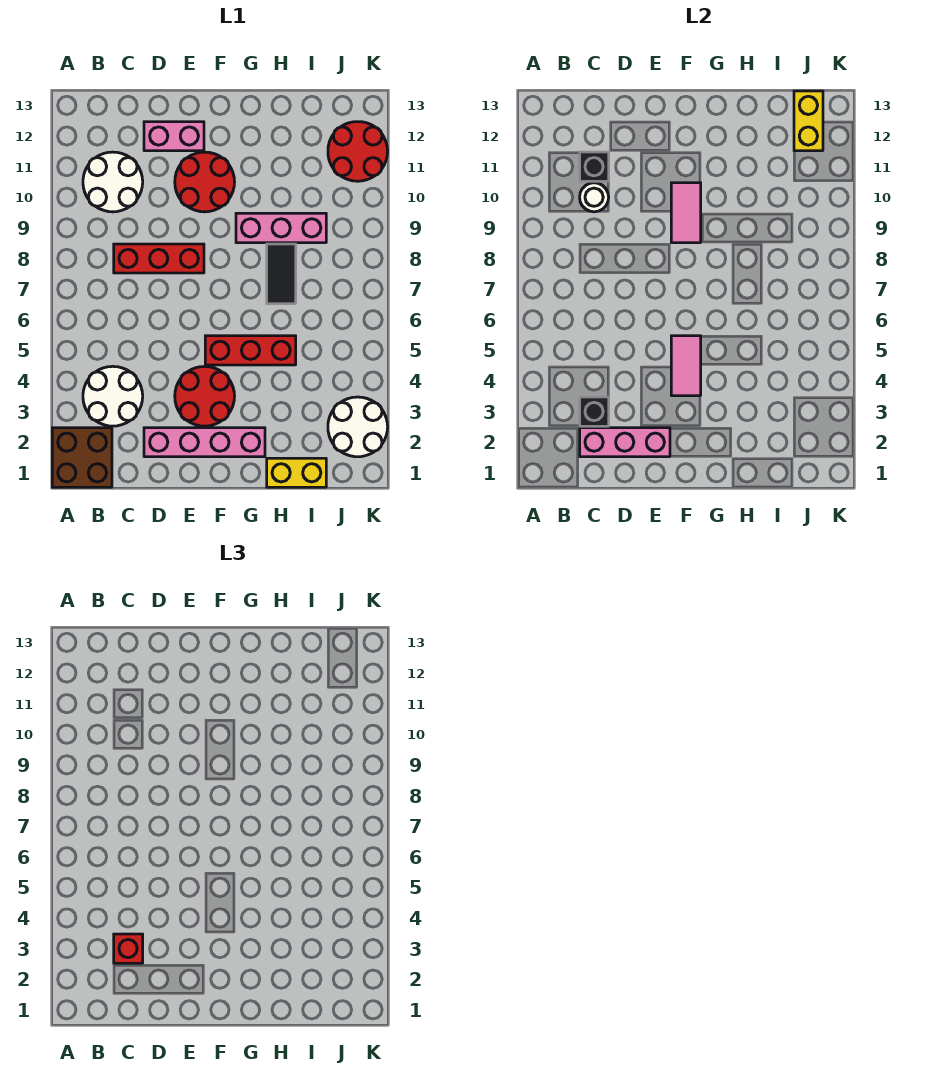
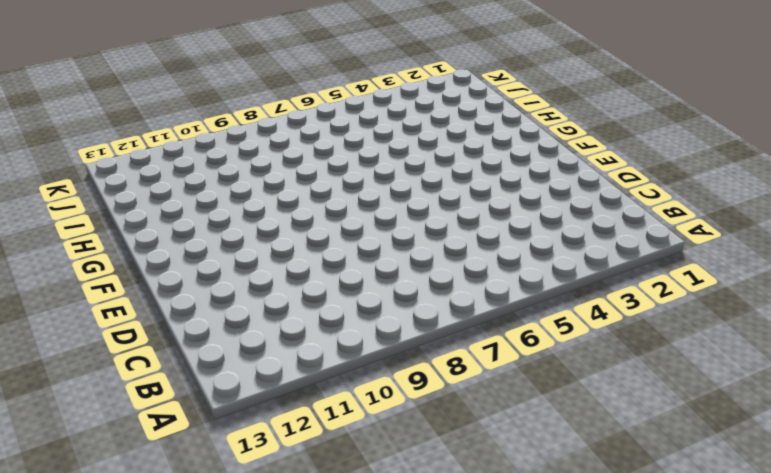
none -> brown brick A1:B2 level 1
none -> white round brick B3:C4 level 1
none -> white round brick B10:C11 level 1

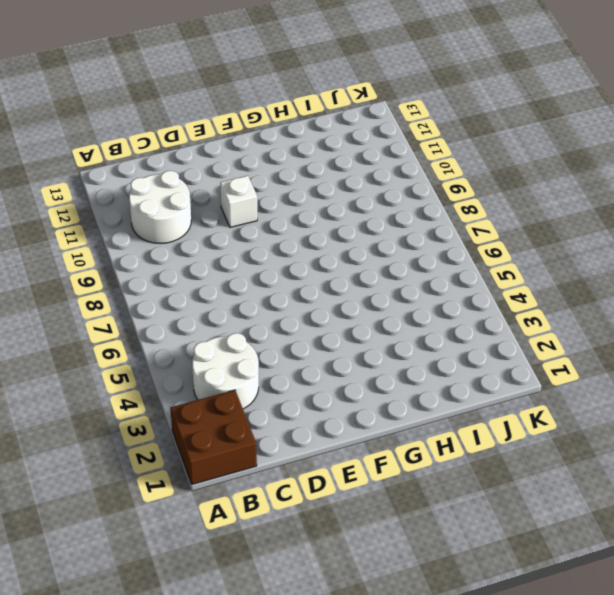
white brick E10 level 1 -> red round brick E10:F11 level 1
none -> red brick C8:E8 level 1
none -> pink brick D2:G2 level 1
none -> pink brick D12:E12 level 1

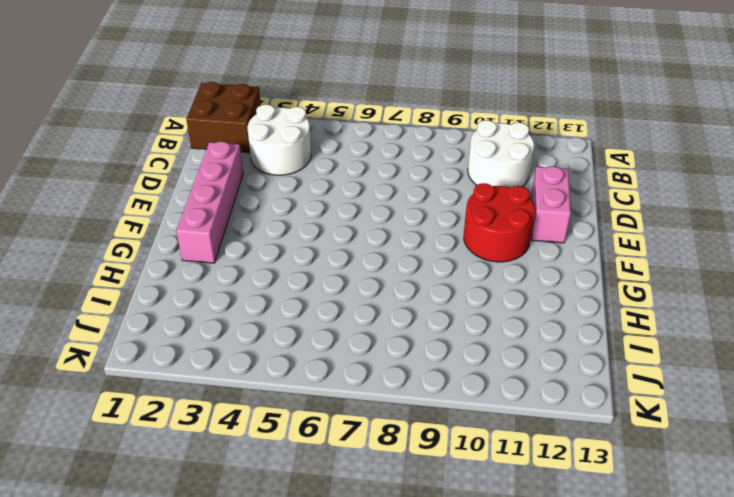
none -> red brick C8:E8 level 1
none -> red round brick E3:F4 level 1
none -> red brick F5:H5 level 1

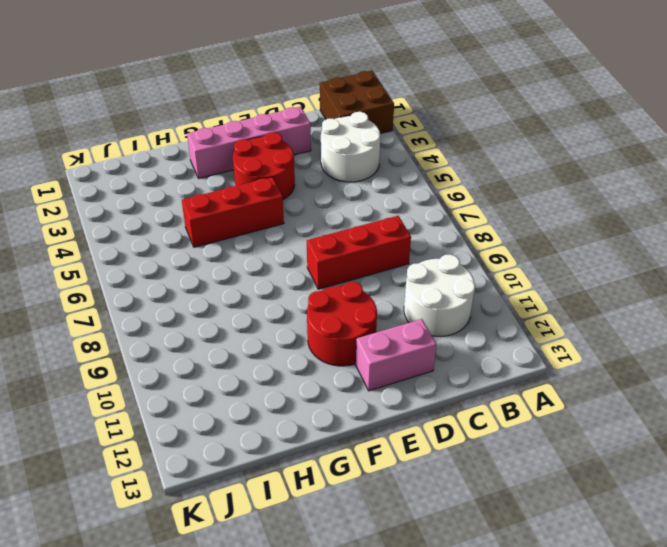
none -> pink brick G9:I9 level 1
none -> yellow brick H1:I1 level 1
none -> black tile H7:H8 level 1

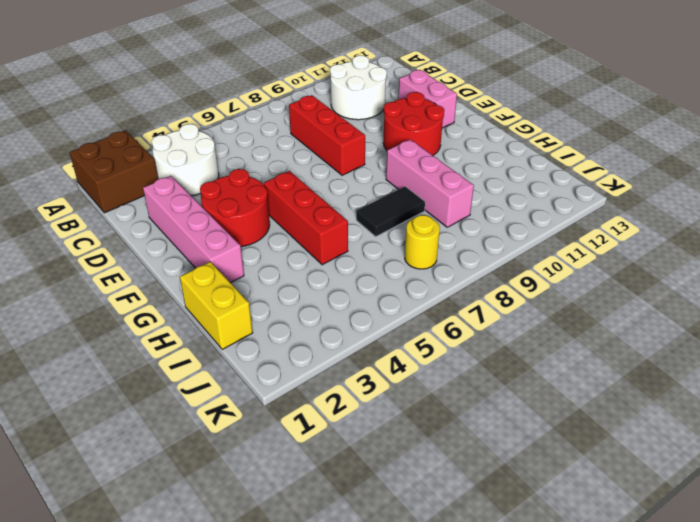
yellow round brick J7 level 1 -> none
none -> white round brick J2:K3 level 1
none -> red round brick J11:K12 level 1
none -> pink brick C2:E2 level 2

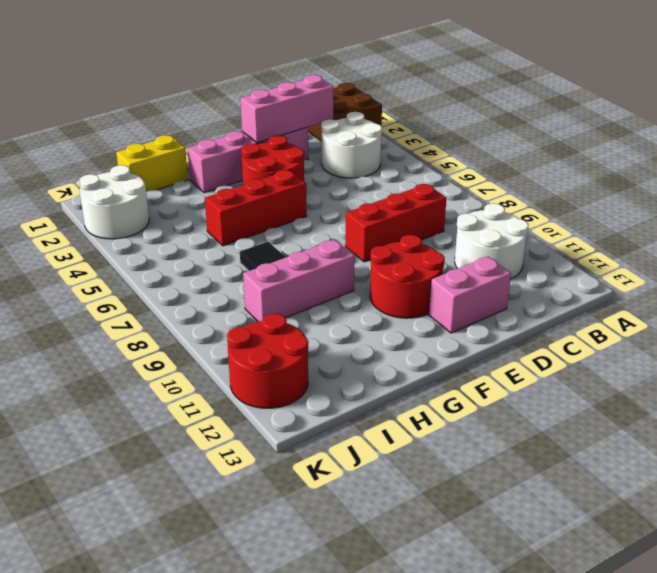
none -> black brick C3 level 2
none -> white round brick C10 level 2
none -> black brick C11 level 2

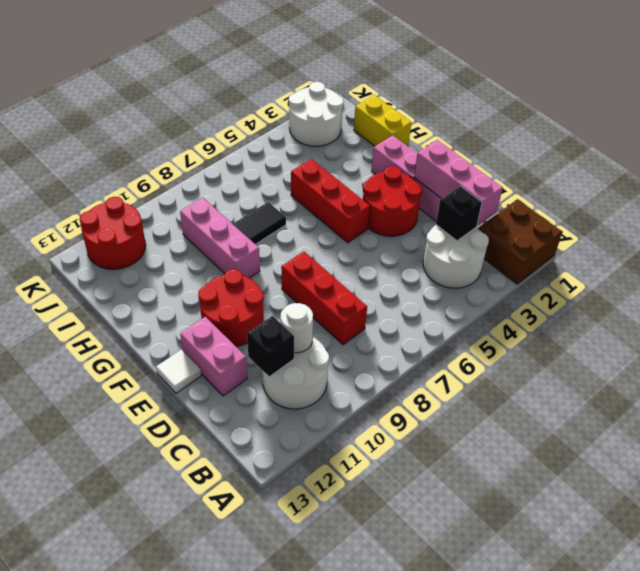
white tile E13 level 1 -> none
none -> pink tile F4:F5 level 2
none -> pink tile F9:F10 level 2
none -> yellow brick J12:J13 level 2

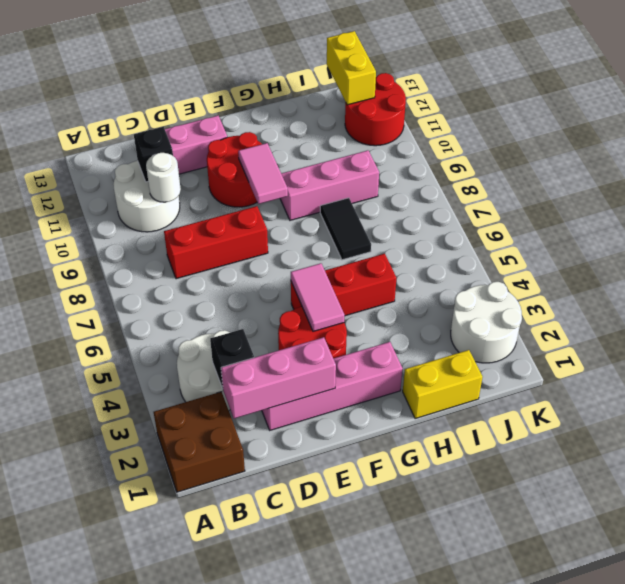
none -> red brick C3 level 3

